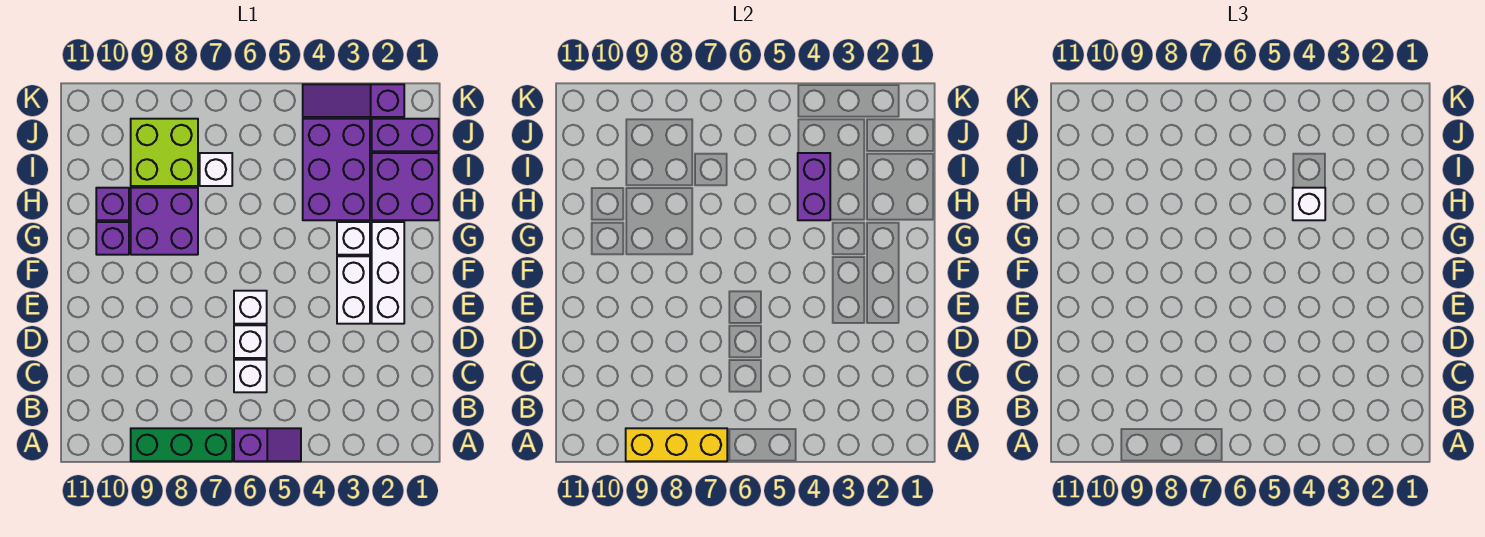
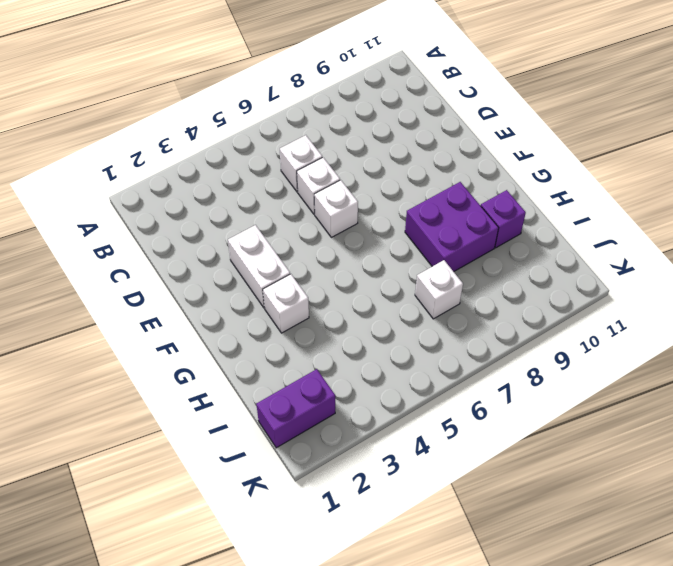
none -> purple slope A5:A6 level 1 top 6
none -> green brick A7:A9 level 1
none -> white brick E2:G2 level 1

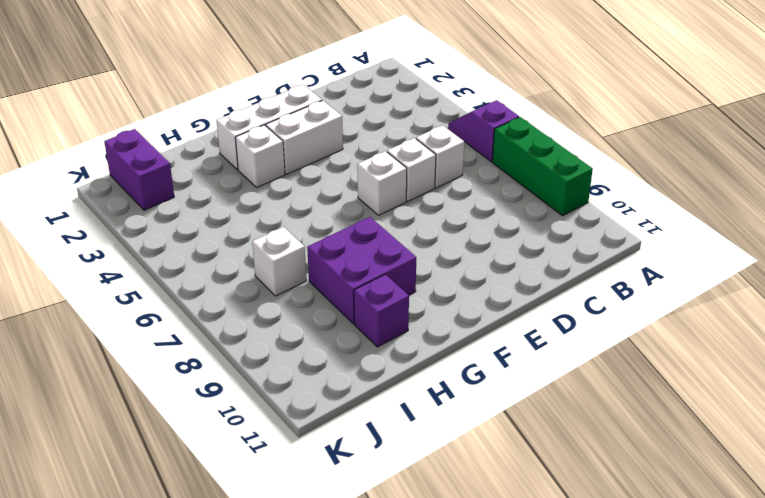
none -> purple brick G10 level 1
none -> purple brick H1:I2 level 1
none -> purple brick H3:J4 level 1

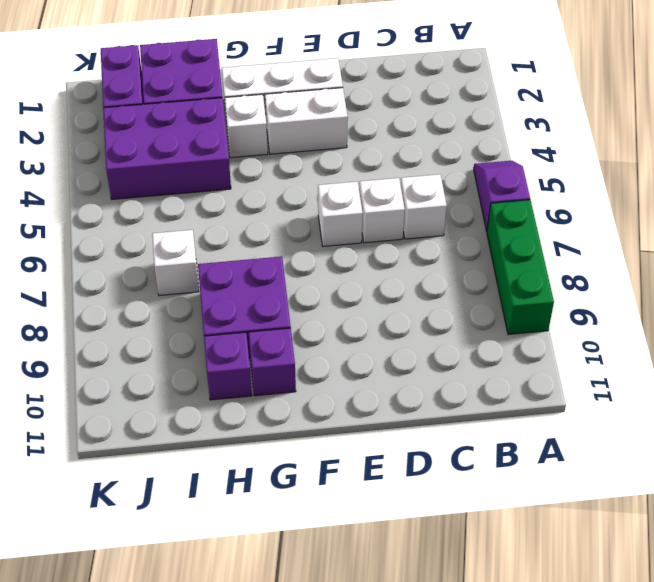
none -> lime brick I8:J9 level 1
none -> purple slope K2:K4 level 1 top 2
none -> yellow brick A7:A9 level 2

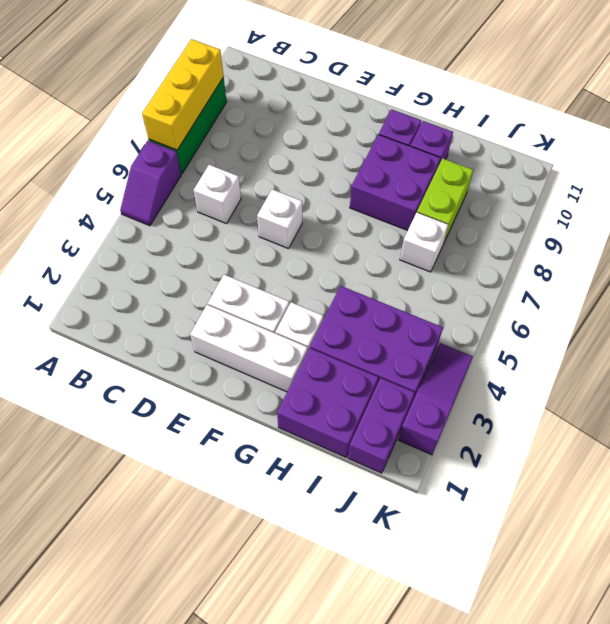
lime brick I8:I9 level 1 -> lime brick I8:J9 level 1
none -> white brick D6 level 1
none -> purple brick H4:I4 level 2
none -> white brick H4 level 3

